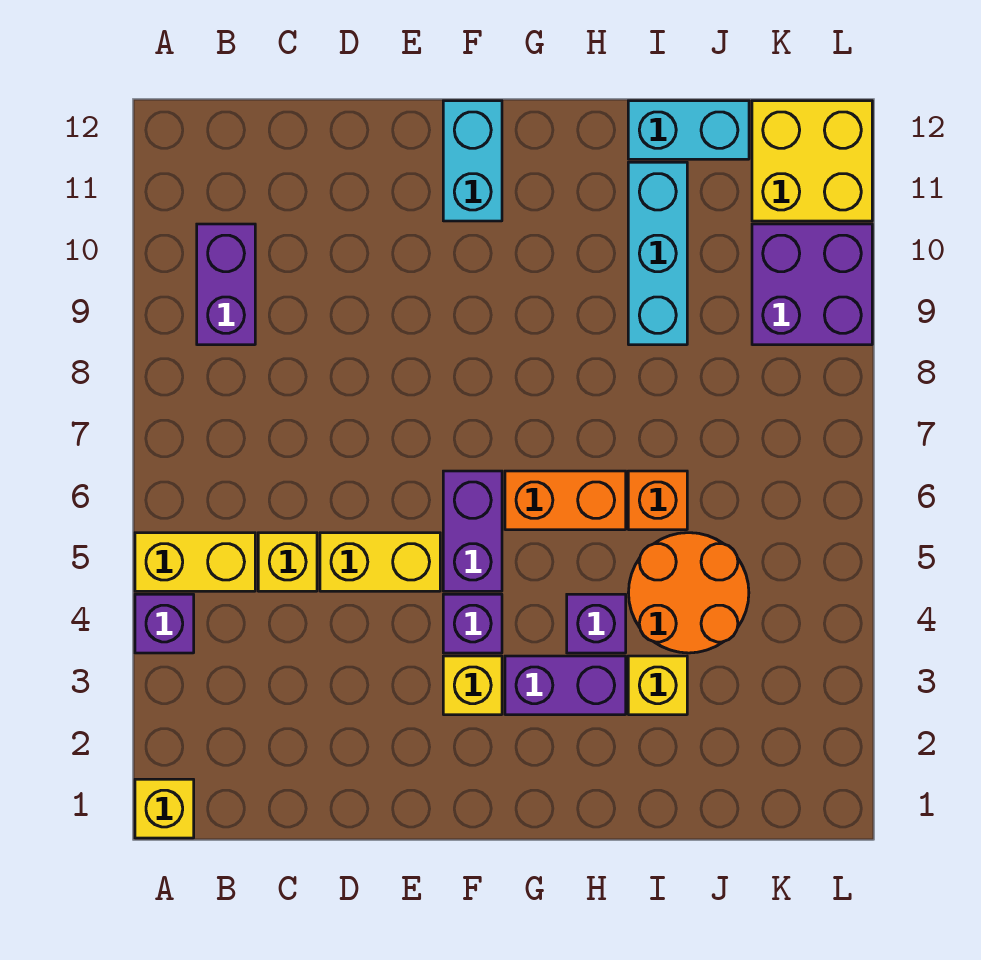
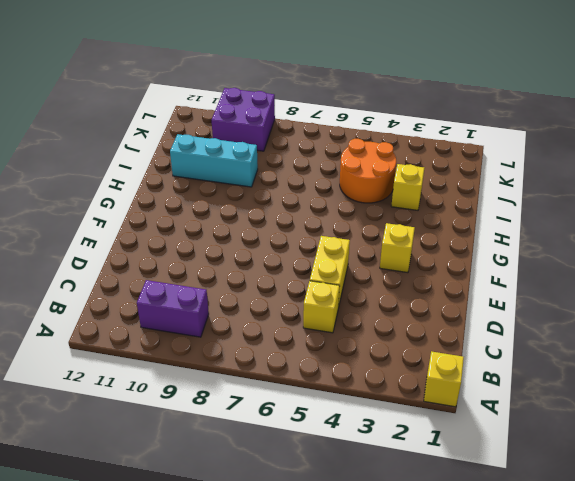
none -> purple brick A4 level 1
none -> yellow brick A5:B5 level 1
none -> purple brick F4 level 1

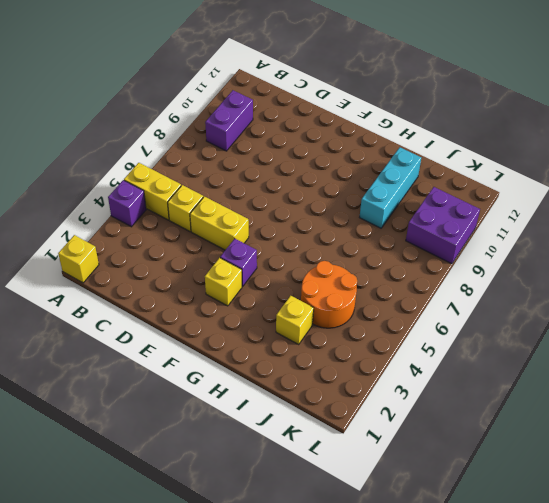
none -> purple brick F5:F6 level 1
none -> cyan brick F11:F12 level 1
none -> purple brick G3:H3 level 1

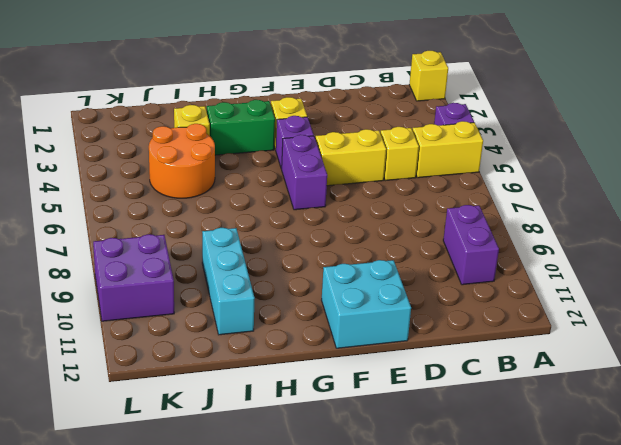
cyan brick E11:F12 level 1 -> cyan brick F11:F12 level 1
green brick G3:H3 level 1 -> purple brick G3:H3 level 1
none -> orange brick G6:H6 level 1
none -> purple brick H4 level 1
none -> orange brick I6 level 1

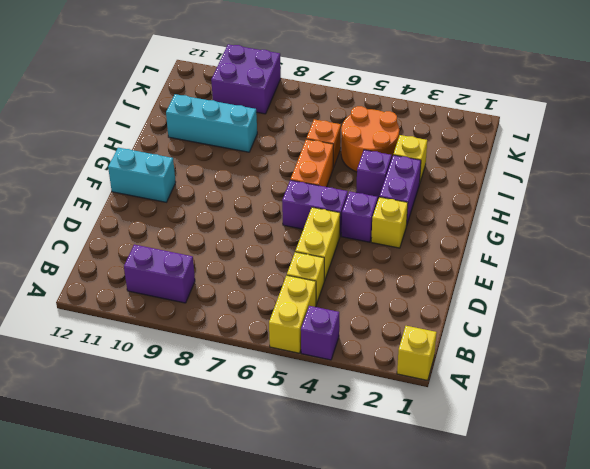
none -> cyan brick I12:J12 level 1
none -> yellow brick K11:L12 level 1

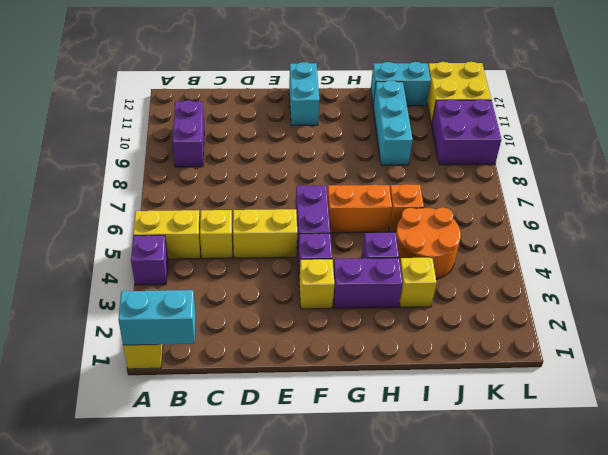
cyan brick A1:B1 level 2 -> none

